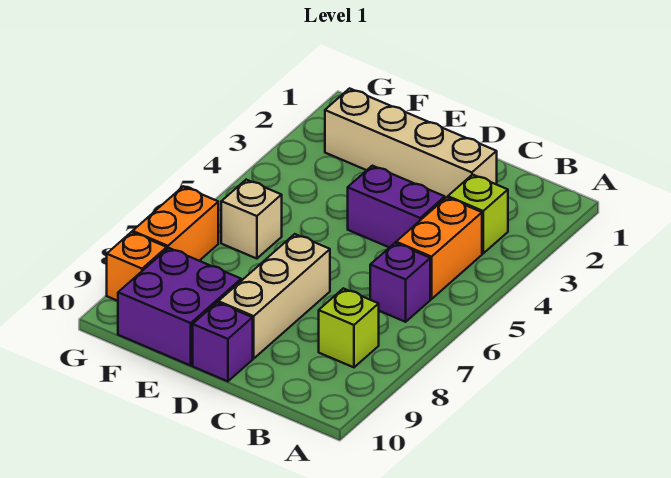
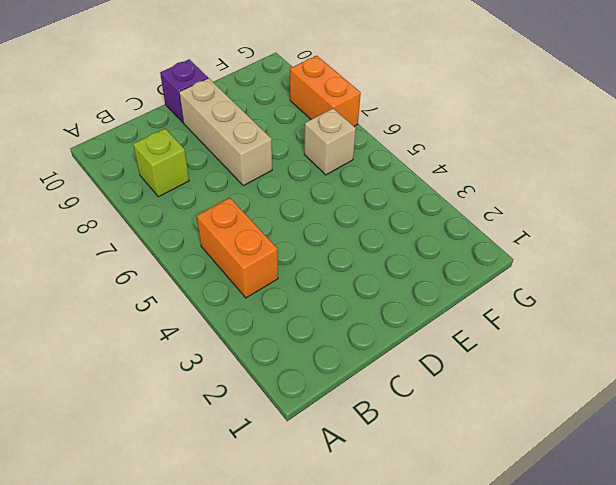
none -> lime brick B3 level 1
none -> purple brick B6 level 1
none -> tan brick C2:F2 level 1

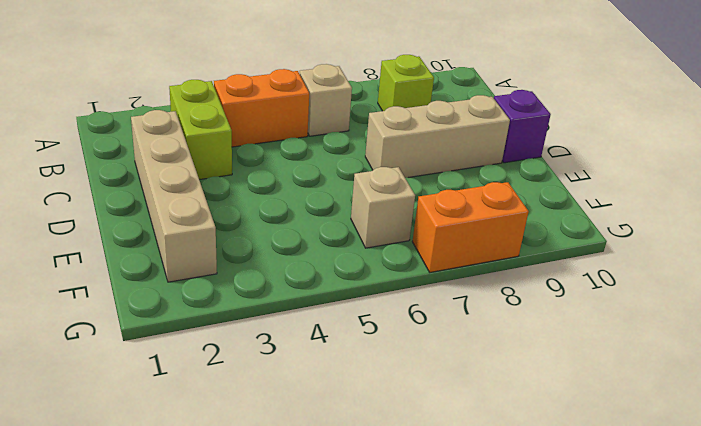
lime brick B3:C3 level 1 -> lime brick B3 level 1
tan brick B6 level 1 -> purple brick B6 level 1
none -> purple brick C4:D4 level 1
none -> purple brick E9:F10 level 1
none -> orange brick G9 level 1

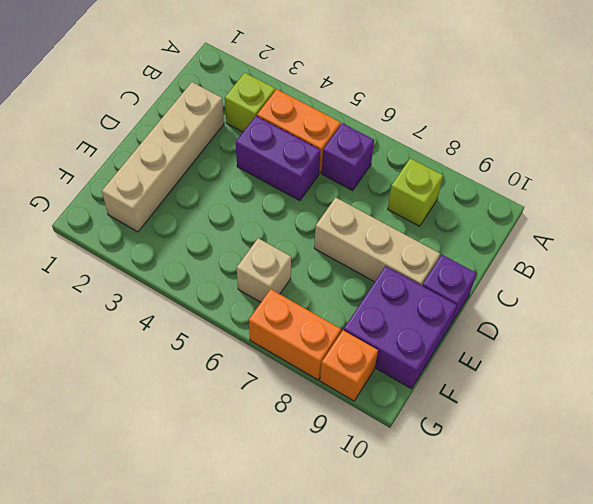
purple brick C4:C5 level 1 -> purple brick C4:D4 level 1

